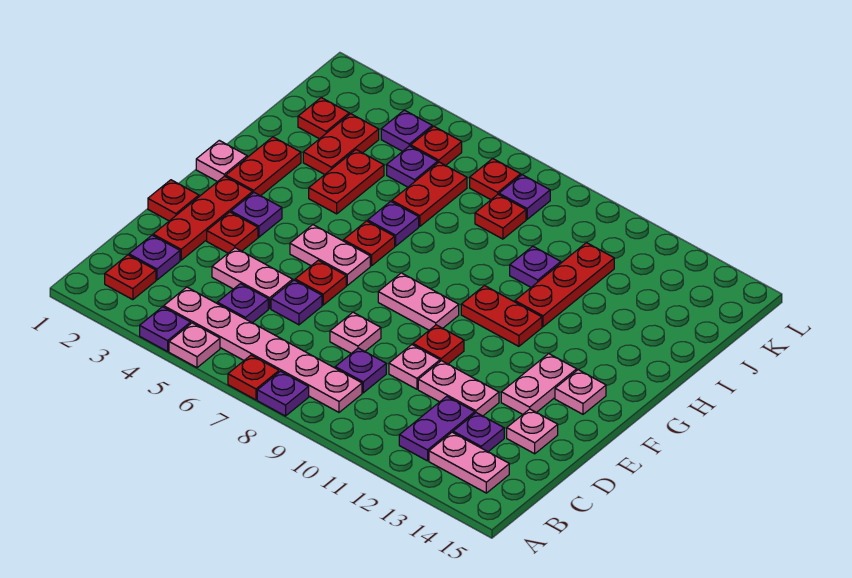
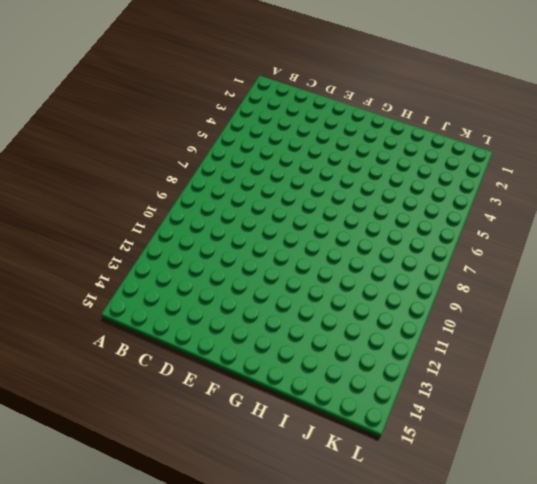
none -> purple plate A4 level 1
none -> pink plate A5 level 1
none -> red plate A7 level 1
none -> purple plate A8 level 1

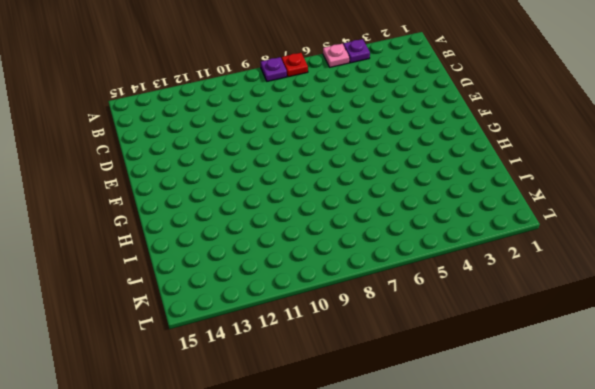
none -> red plate B2 level 1
none -> pink plate B4:B9 level 1
none -> purple plate B12:C12 level 1
none -> pink plate B13:B14 level 1

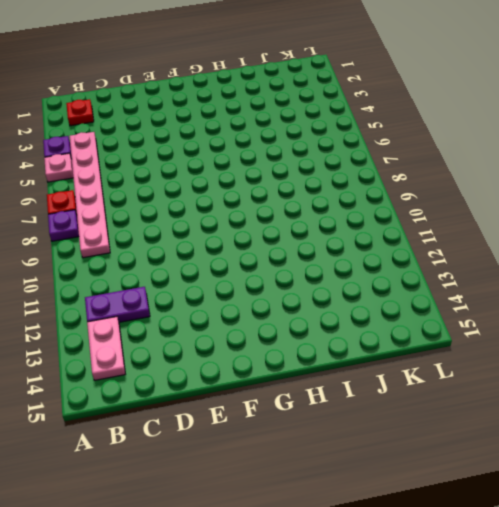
none -> purple plate C2 level 1
none -> purple plate C5 level 1
none -> purple plate C9 level 1
none -> purple plate C13 level 1

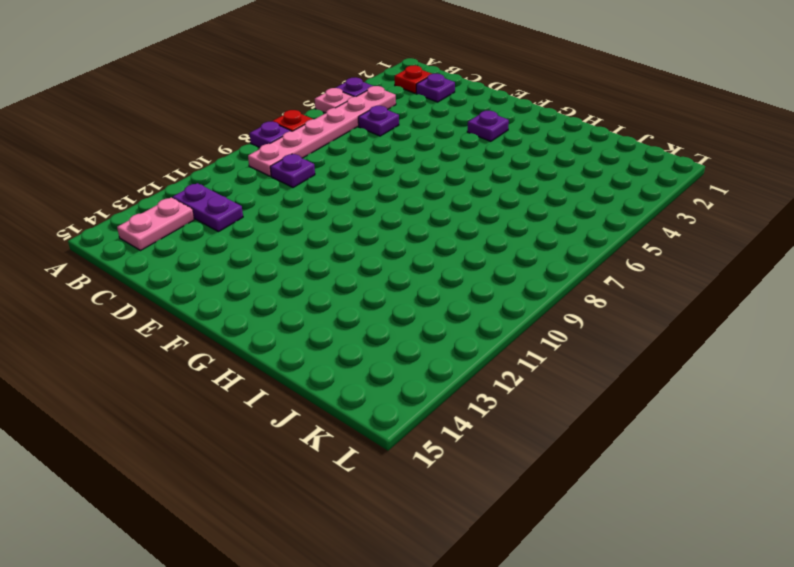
none -> purple plate C13 level 1
none -> red plate D2:F2 level 1
none -> pink plate D4:D5 level 1
none -> purple plate D6 level 1

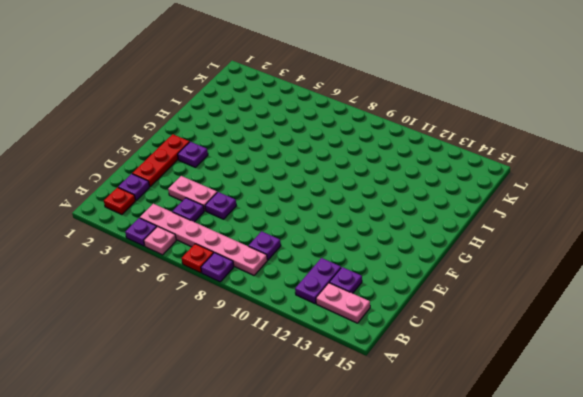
none -> pink plate D8 level 1
none -> pink plate D10 level 1
none -> pink plate D11:D12 level 1
none -> pink plate D14 level 1

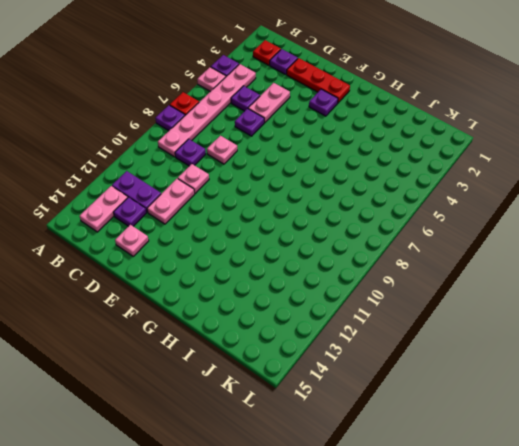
none -> red plate E1 level 1
none -> red plate E3 level 1
none -> red plate E6 level 1
none -> red plate E10 level 1

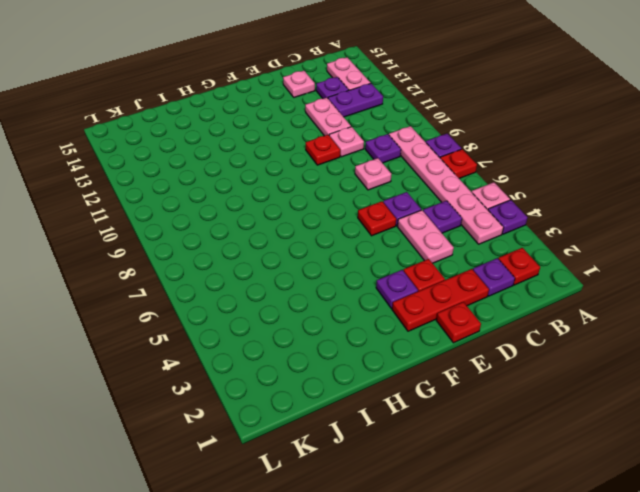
none -> pink plate E13:F13 level 1
none -> pink plate F5:F6 level 1
none -> pink plate F8:F9 level 1
none -> pink plate F14 level 1

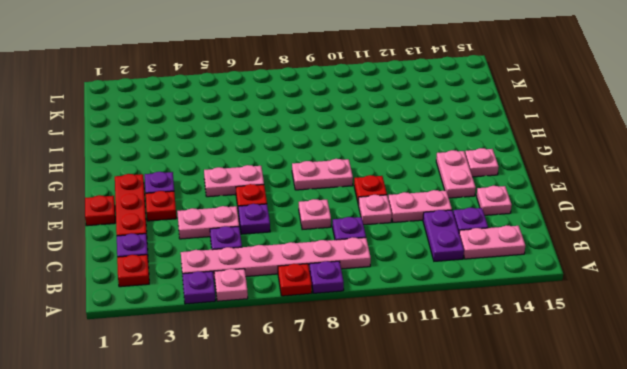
none -> pink plate G1 level 1
none -> red plate G2:H2 level 1
none -> red plate G6 level 1
none -> red plate G10:G11 level 1

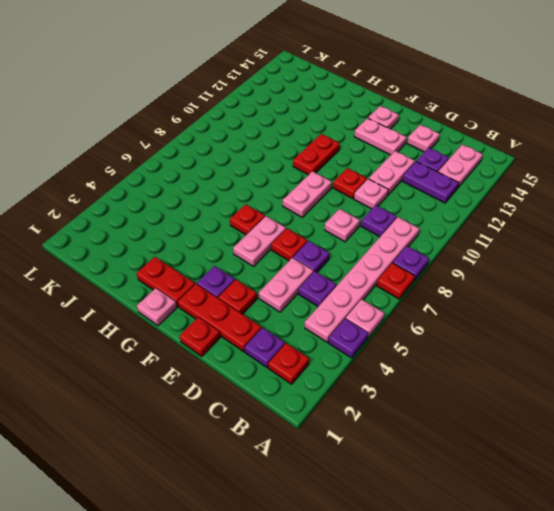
none -> red plate H4:I4 level 1
none -> purple plate H6 level 1
none -> red plate H11:J11 level 1
none -> red plate I3:J3 level 1

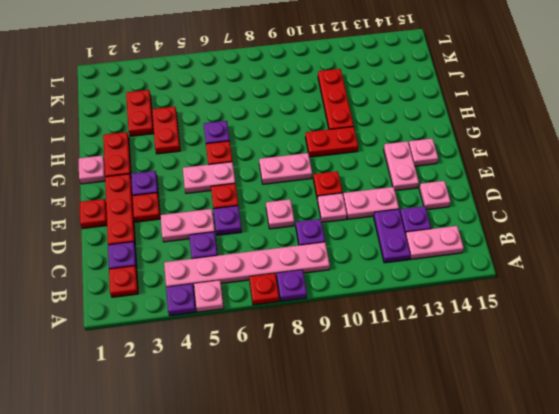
none -> red plate I6:J6 level 1
none -> purple plate I10 level 1
none -> red plate J2 level 1
none -> purple plate J5 level 1

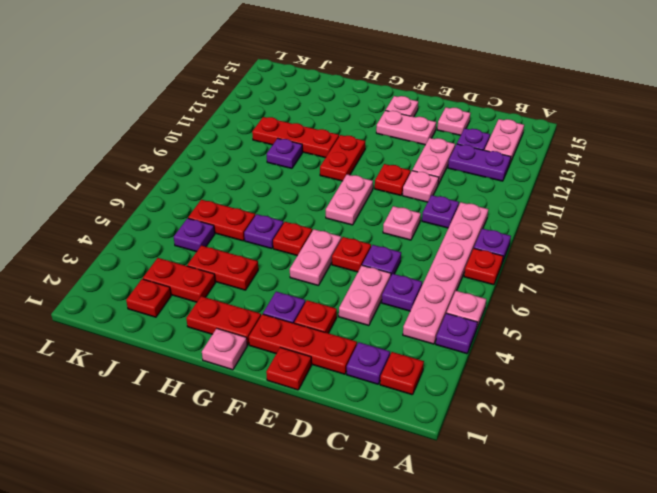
none -> red plate J8 level 1
none -> purple plate K4 level 1
none -> red plate K5 level 1
none -> red plate K7 level 1

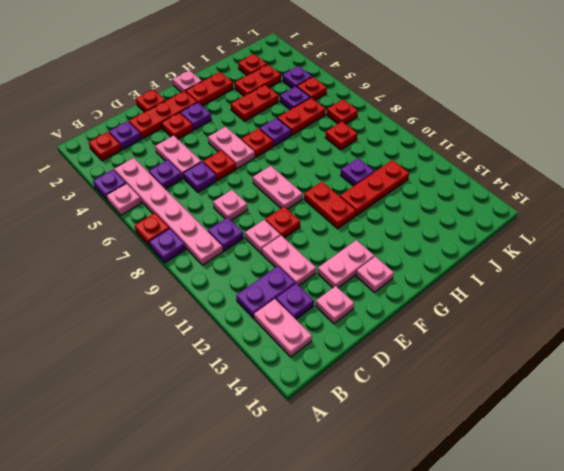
none -> purple plate K8 level 1

